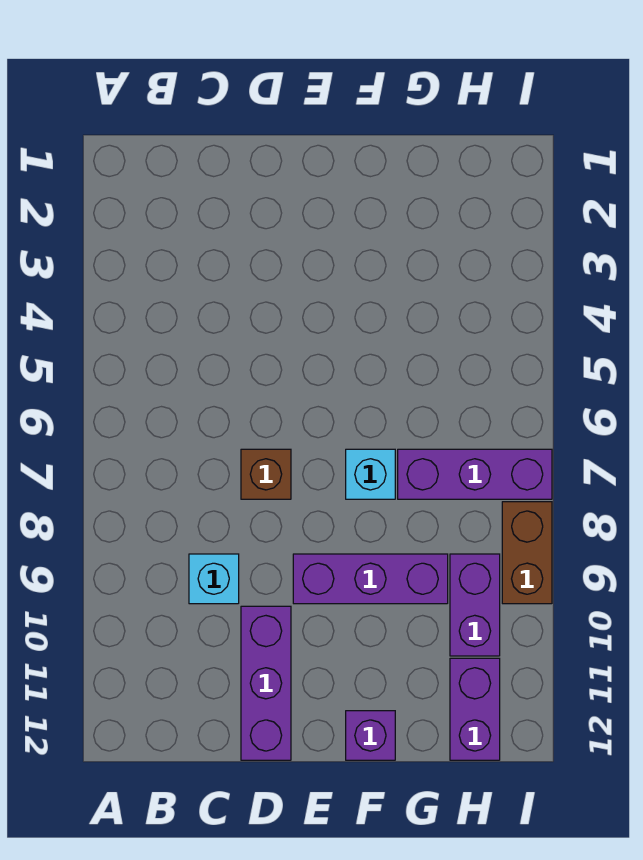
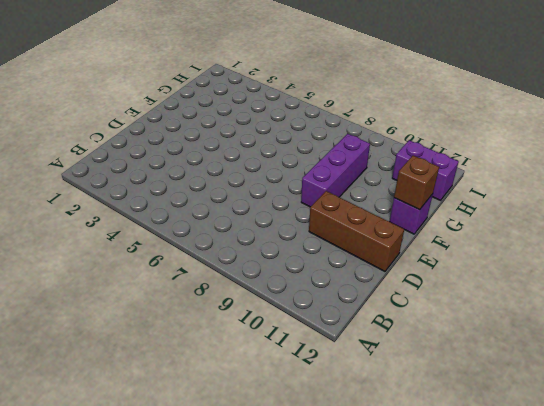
brown brick D10:D12 level 1 -> purple brick D10:D12 level 1
brown brick F12 level 2 -> brown brick D7 level 1
none -> cyan brick C9 level 1
none -> cyan brick F7 level 1

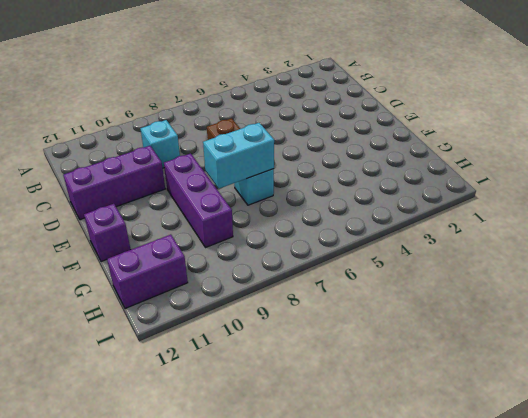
cyan brick F7:F8 level 2 -> none
none -> purple brick G7:I7 level 1
none -> purple brick H9:H10 level 1

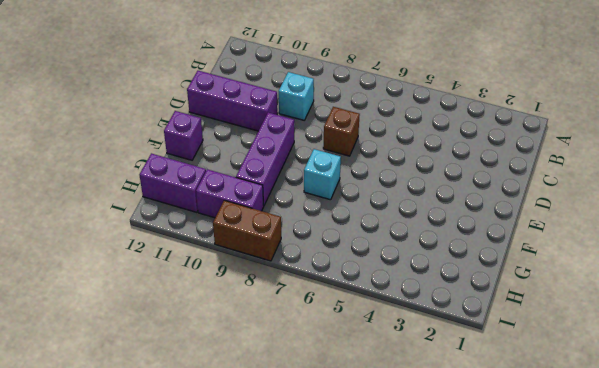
none -> purple brick G7:I7 level 1

